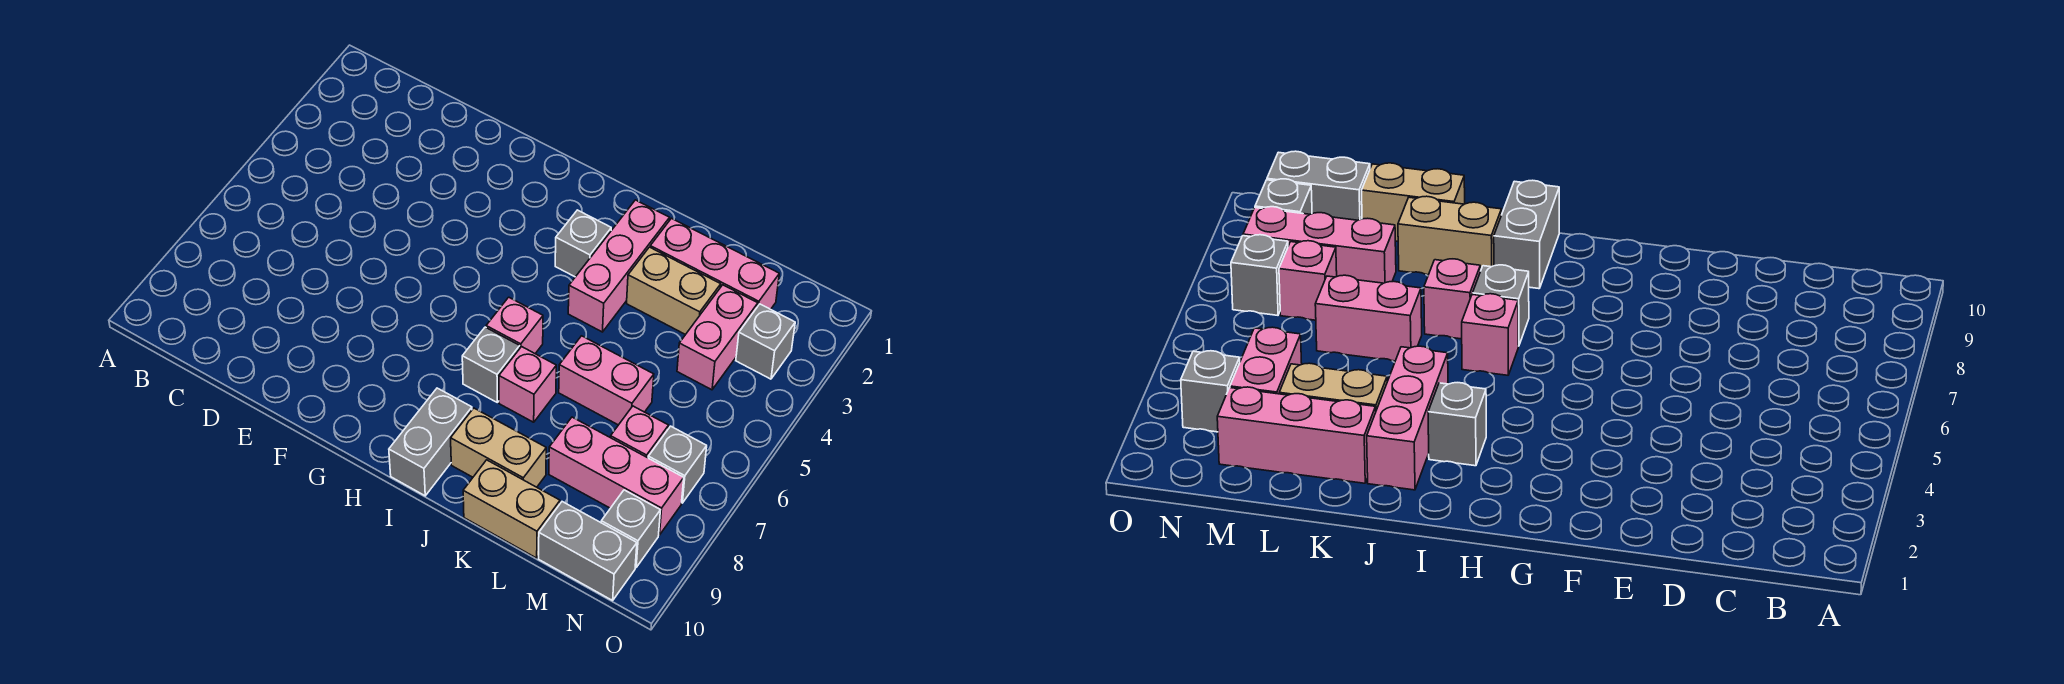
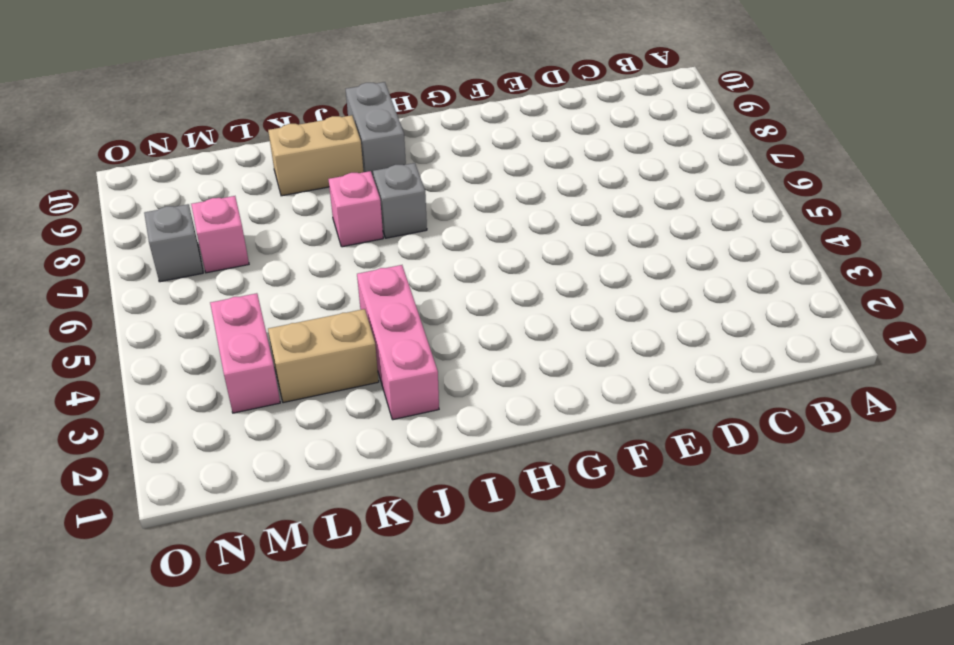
none -> grey brick I3 level 1
none -> pink brick I6 level 1
none -> pink brick K2:M2 level 1

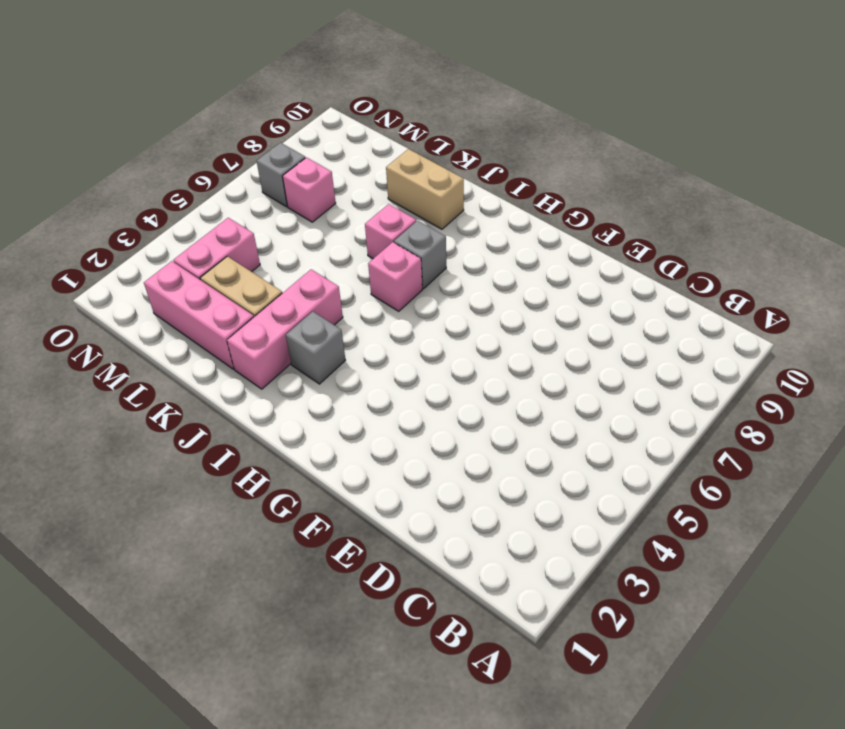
none -> grey brick I9:I10 level 1
none -> pink brick K6:L6 level 1
none -> tan brick K10:L10 level 1

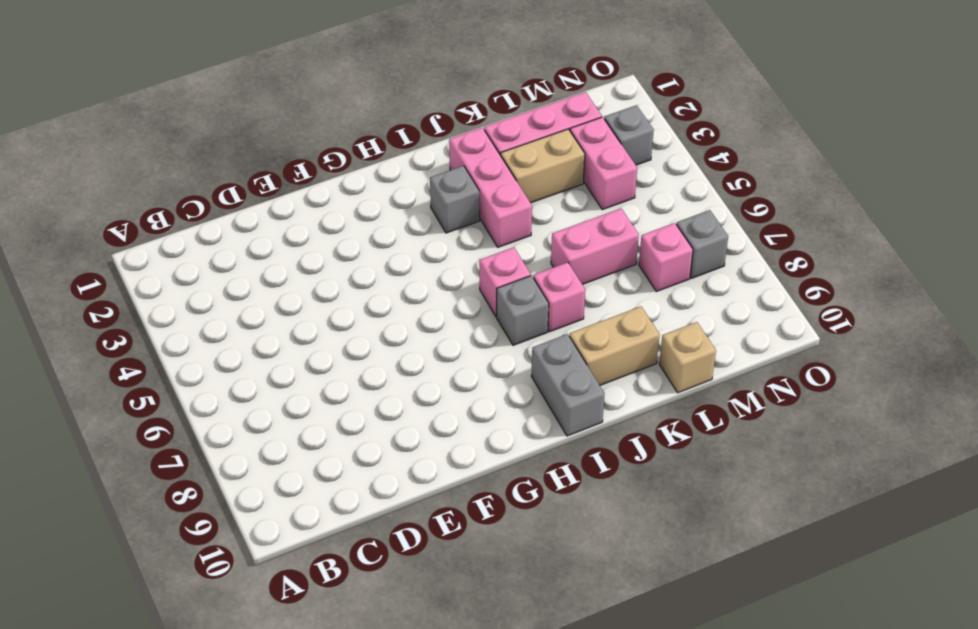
tan brick L10 level 1 -> tan brick K10:L10 level 1
none -> pink brick L8:N8 level 1
none -> grey brick M10:N10 level 1
none -> grey brick N9 level 1

